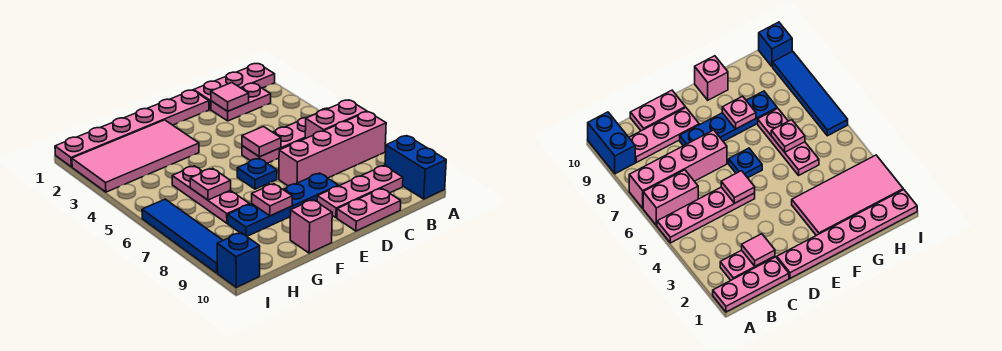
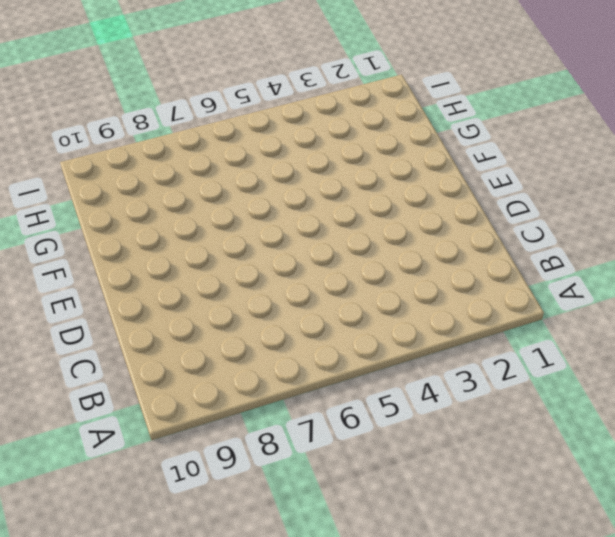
none -> pink plate A1:C1 level 1
none -> pink plate A5:D5 level 1
none -> pink brick A6:B6 level 1

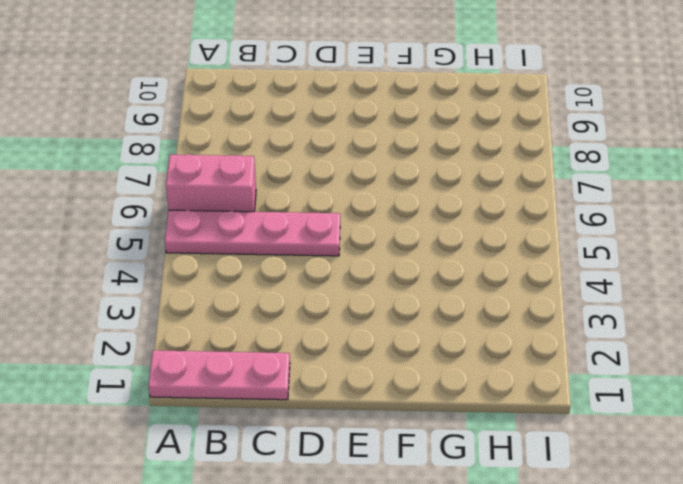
none -> pink brick A7:D7 level 1
none -> blue brick A9:A10 level 1
none -> pink plate B2:C2 level 1

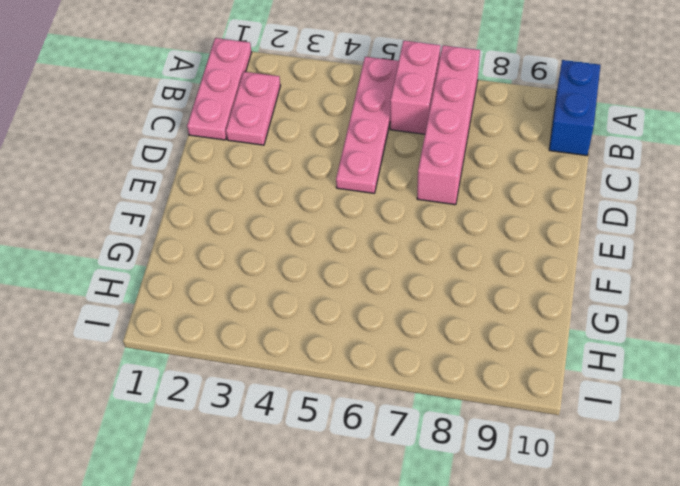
blue brick A10:B10 level 1 -> blue brick A9:A10 level 1
none -> pink plate B9:D9 level 1
none -> pink plate C10:D10 level 1
none -> pink plate D1:I1 level 1

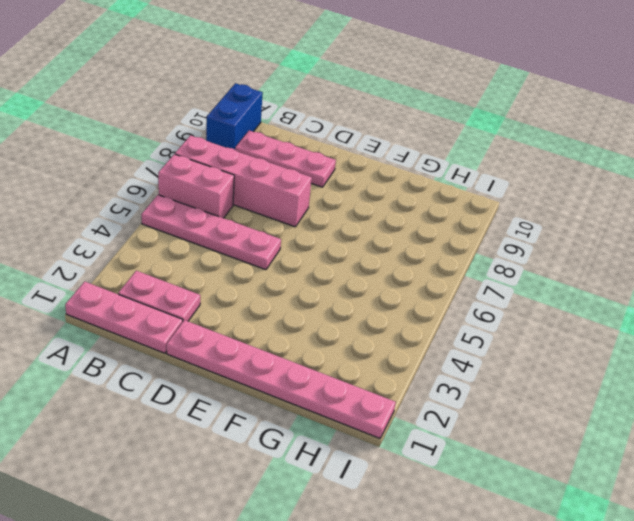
none -> pink plate C10:D10 level 1
none -> blue plate D8:G8 level 1
none -> blue plate E6 level 1

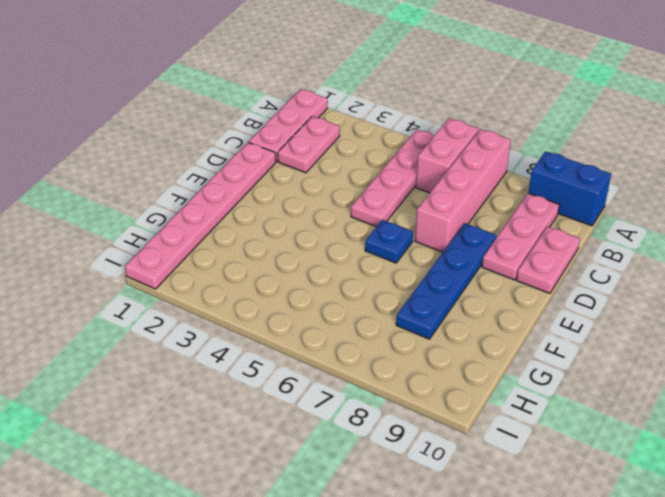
none -> pink tile F2:I3 level 1
none -> pink brick F10 level 1
none -> pink plate G5:G7 level 1

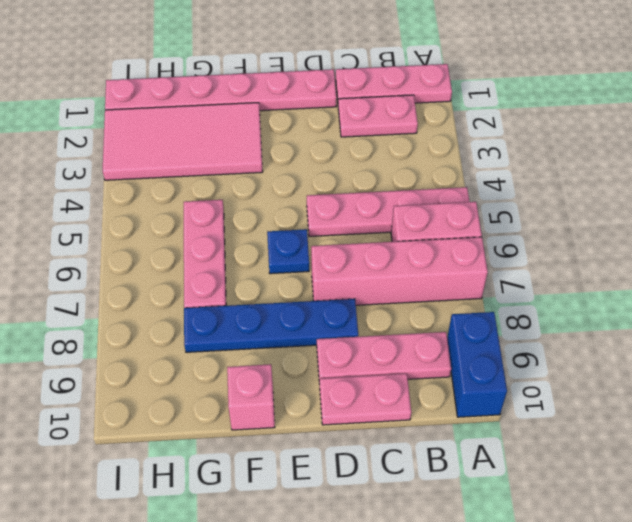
none -> blue tile I6:I9 level 1
none -> blue brick I10 level 1
none -> pink tile C2 level 2

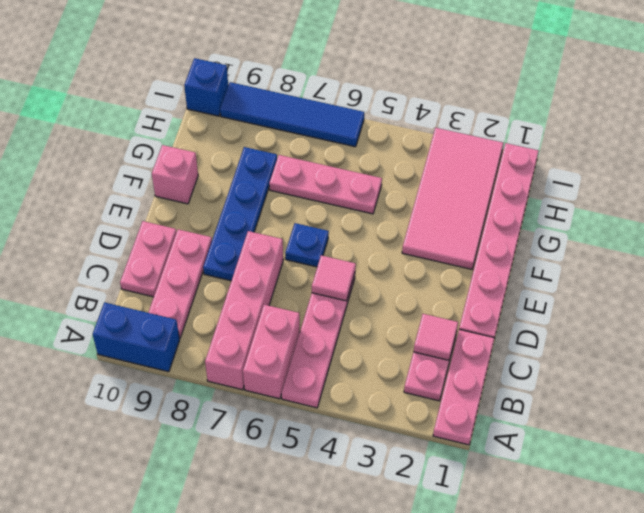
none -> pink plate F8 level 2
none -> pink plate G6 level 2

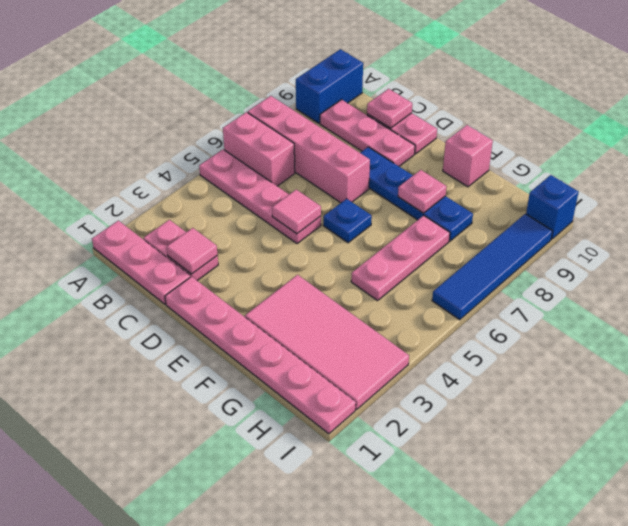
pink plate C10 level 2 -> pink plate G6 level 2

